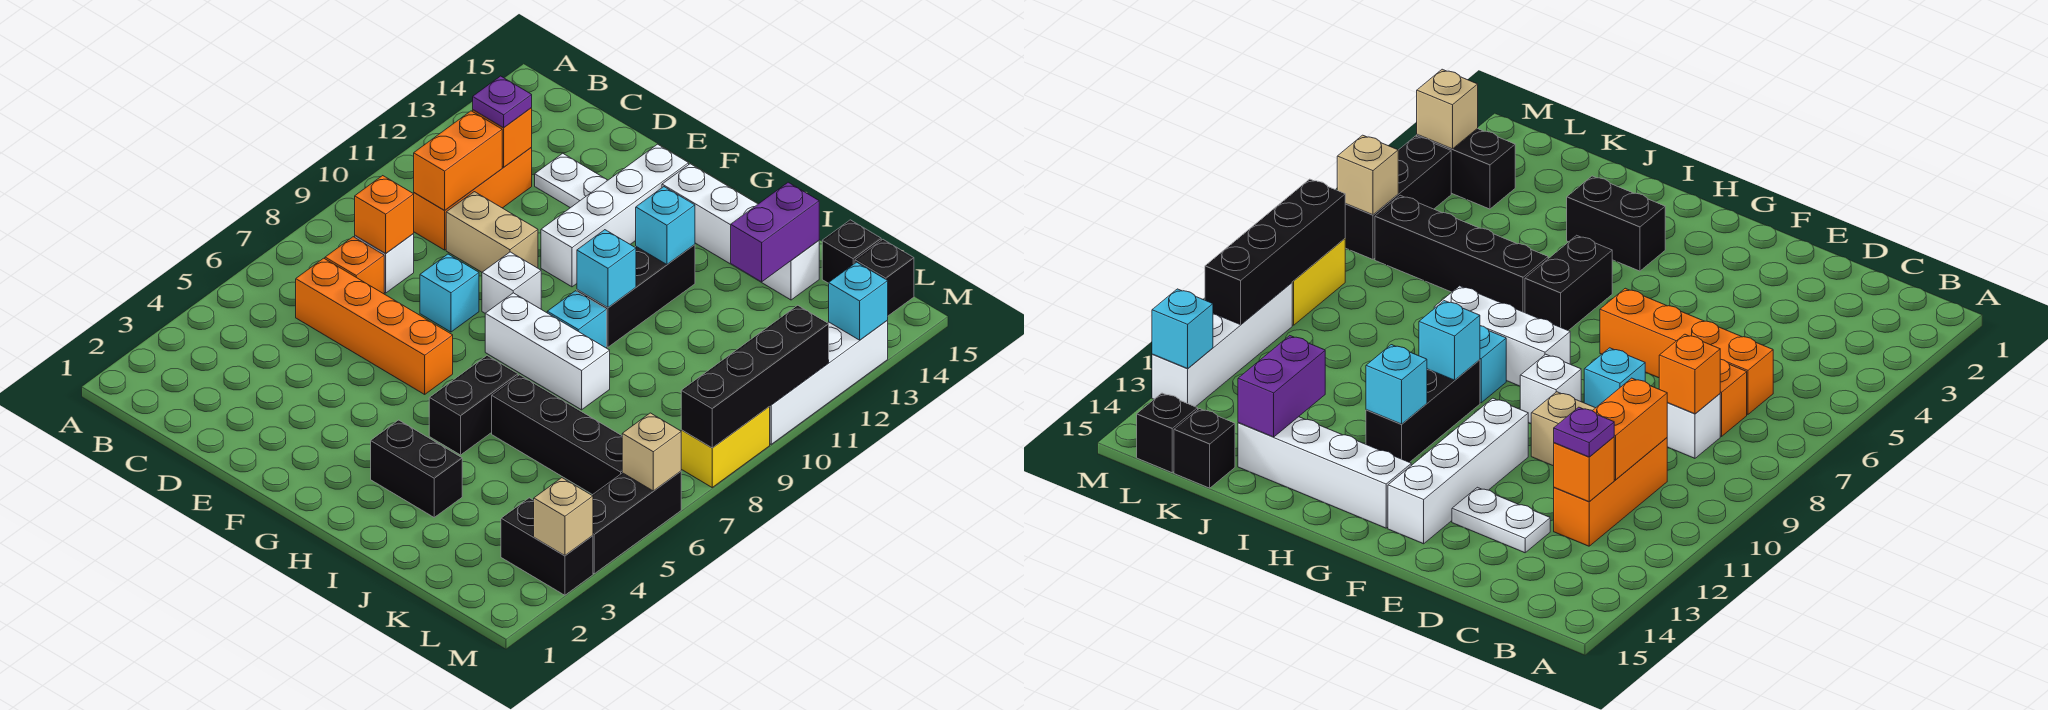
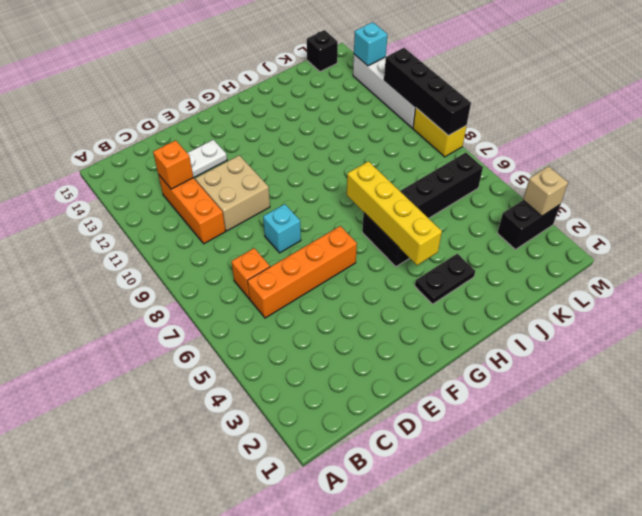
tan brick D10:E11 level 1 -> tan brick D10:E10 level 1
black plate H3:I3 level 1 -> black brick H3:I3 level 1
yellow brick H4:H7 level 2 -> none
none -> white brick C8 level 1
none -> white brick F9 level 1
none -> white brick F11:F14 level 1
none -> white brick G8:I8 level 1

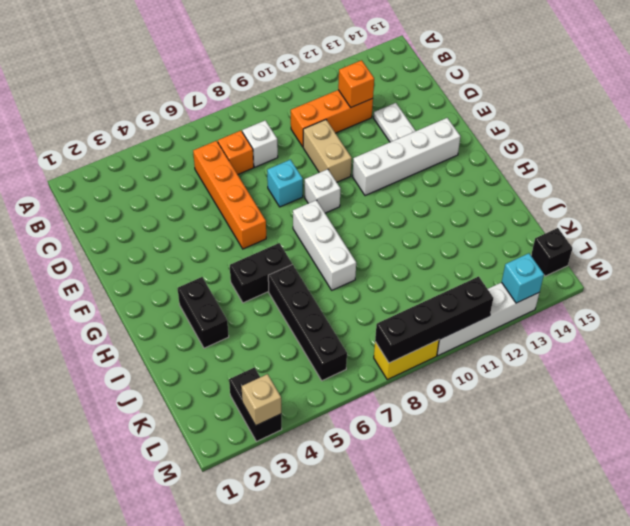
none -> white brick G14:J14 level 1
none -> cyan brick H9 level 1
none -> black brick H10:H12 level 1
none -> black brick K15 level 1

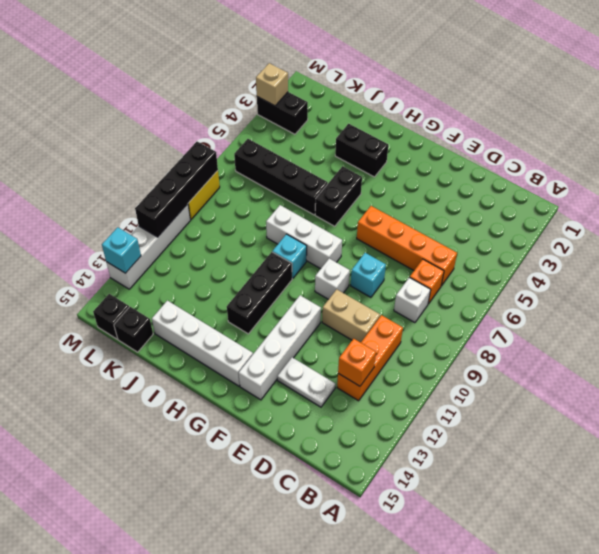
none -> black brick M4:M6 level 1
none -> orange brick C8 level 2
none -> orange brick C10:C11 level 2
none -> cyan brick H10 level 2

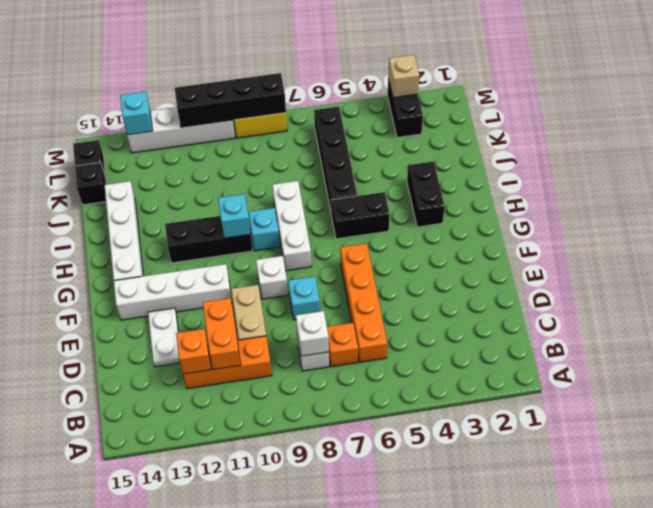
white brick C8 level 2 -> orange brick C8 level 2
orange brick C11:D11 level 2 -> orange brick C10:C11 level 2
none -> black brick M4:M6 level 1
none -> cyan brick H12 level 2
none -> purple brick J13:J14 level 2
none -> tan brick M6 level 2

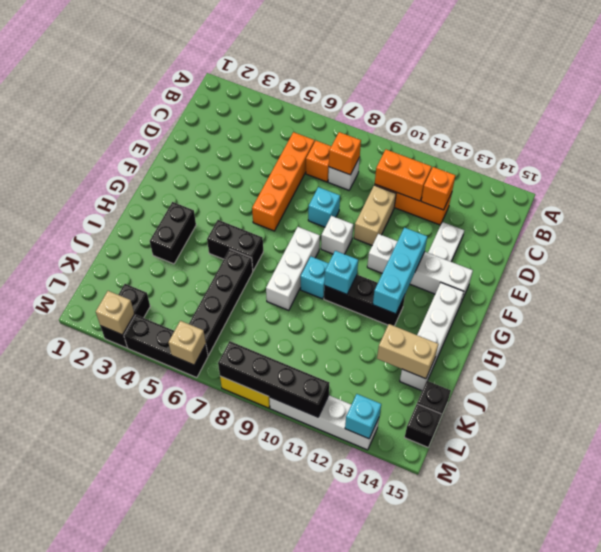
cyan brick F12:H12 level 2 -> cyan brick H12 level 2
tan brick J13:J14 level 2 -> purple brick J13:J14 level 2
none -> purple plate C12 level 3

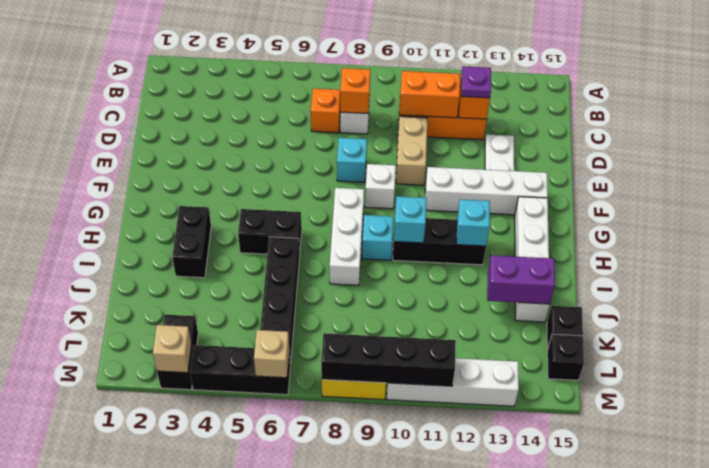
none -> orange brick C6:F6 level 1
none -> cyan brick M13 level 2

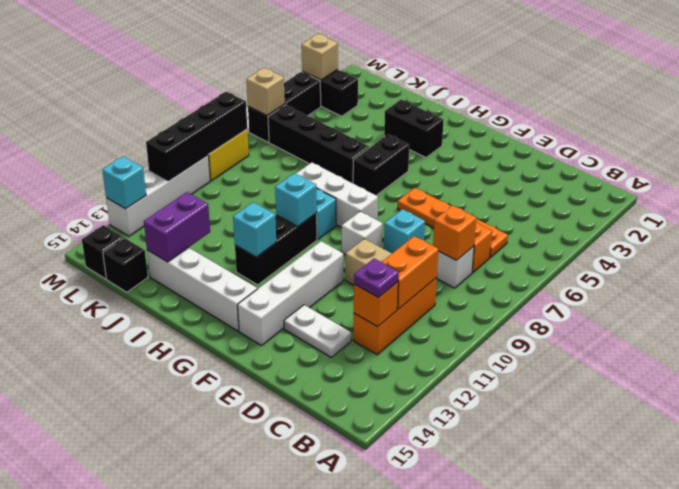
orange plate C6:F6 level 1 -> orange brick C6:F6 level 1

